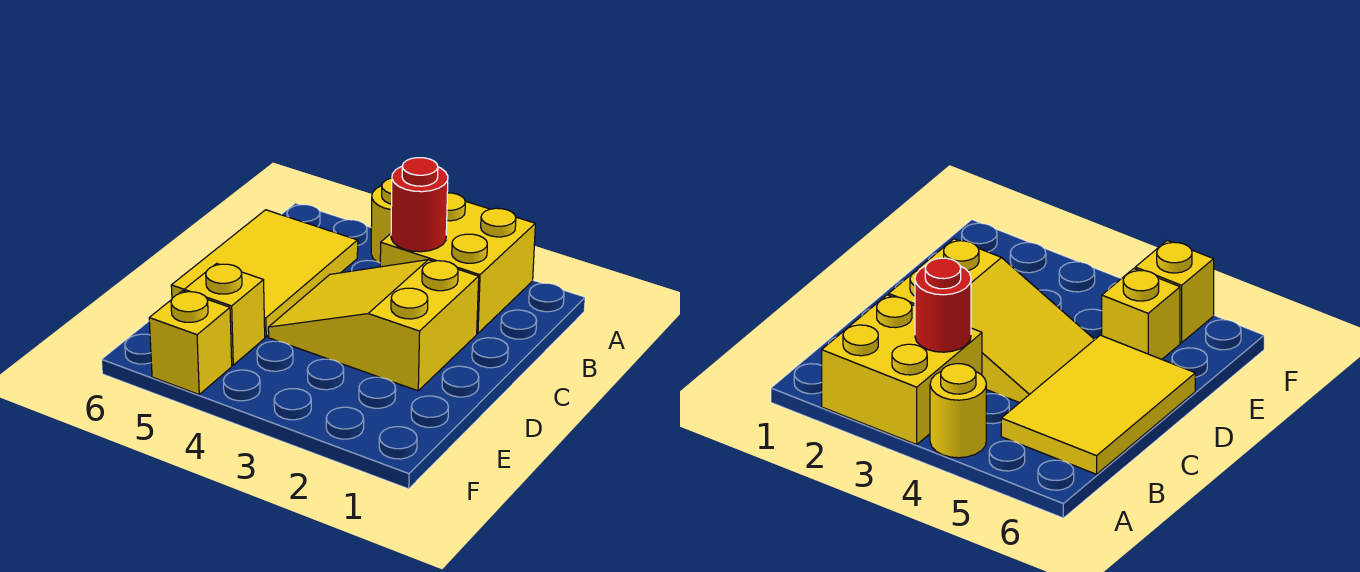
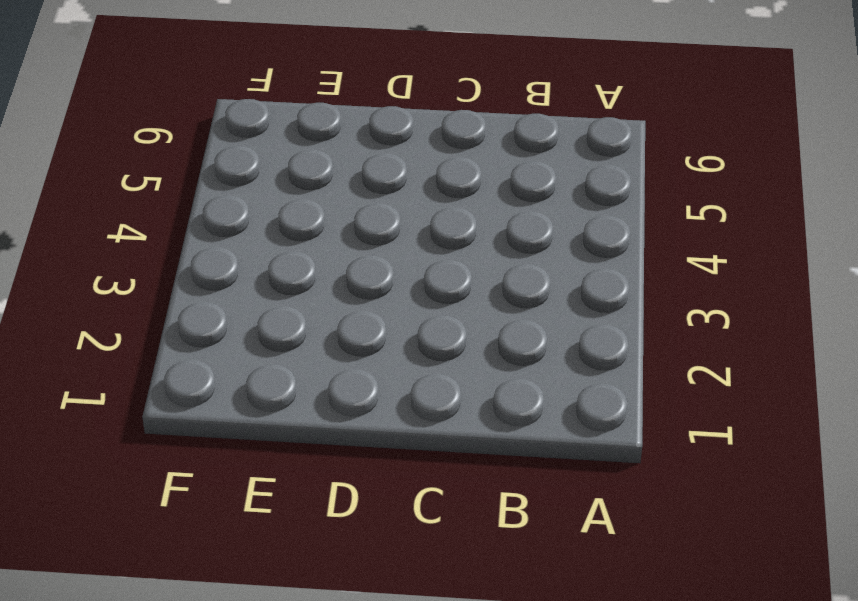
none -> yellow brick A2:B3 level 1
none -> yellow round brick A4 level 1

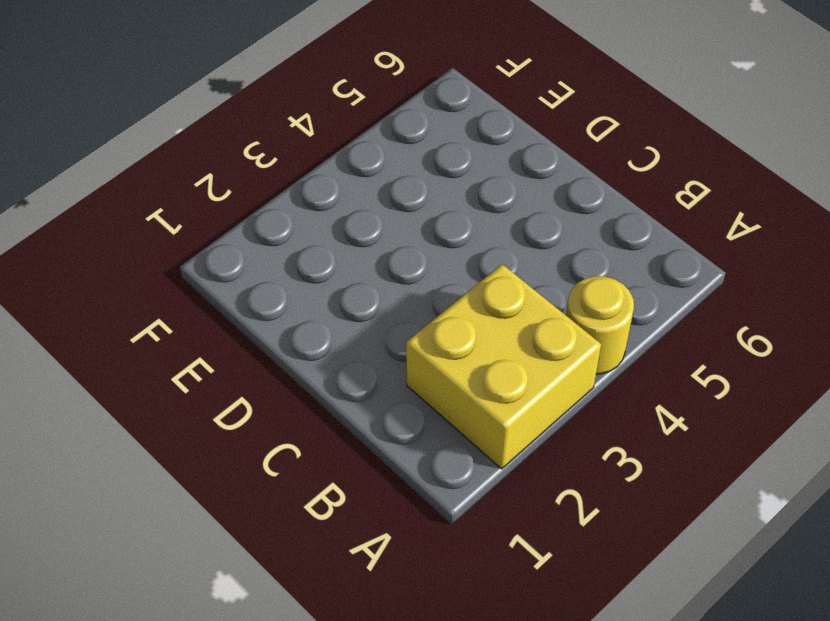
none -> yellow tile B5:D6 level 1
none -> yellow slope C2:D4 level 1 top 2

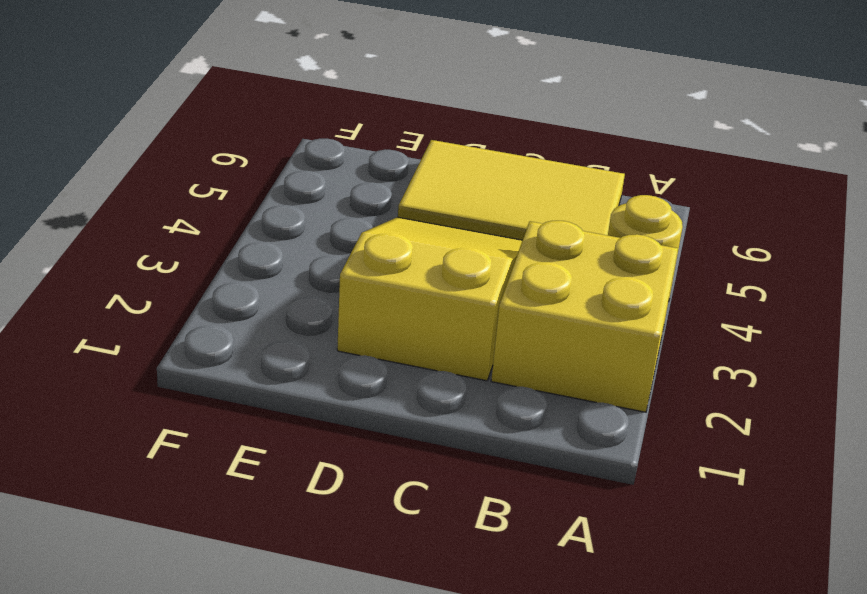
none -> yellow brick E5 level 1
none -> yellow brick F5 level 1

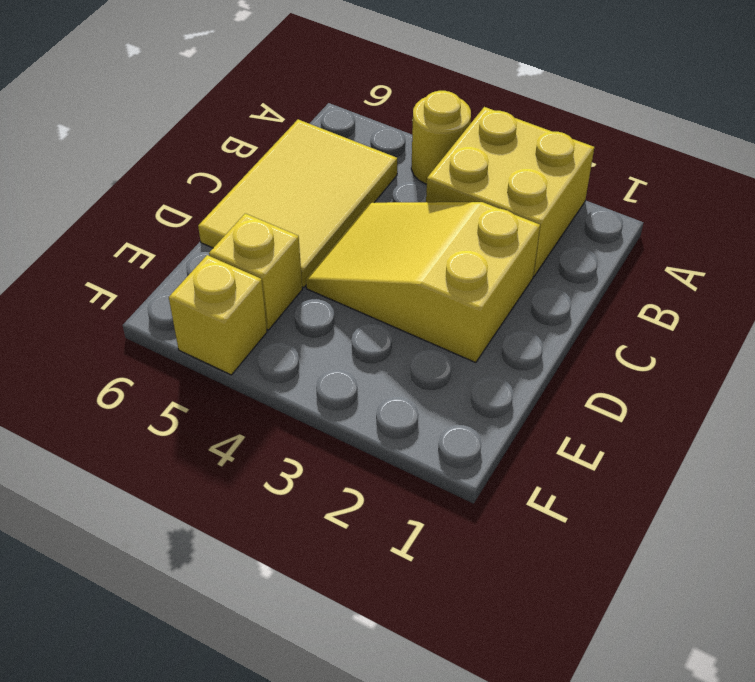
none -> red round brick B3 level 2

